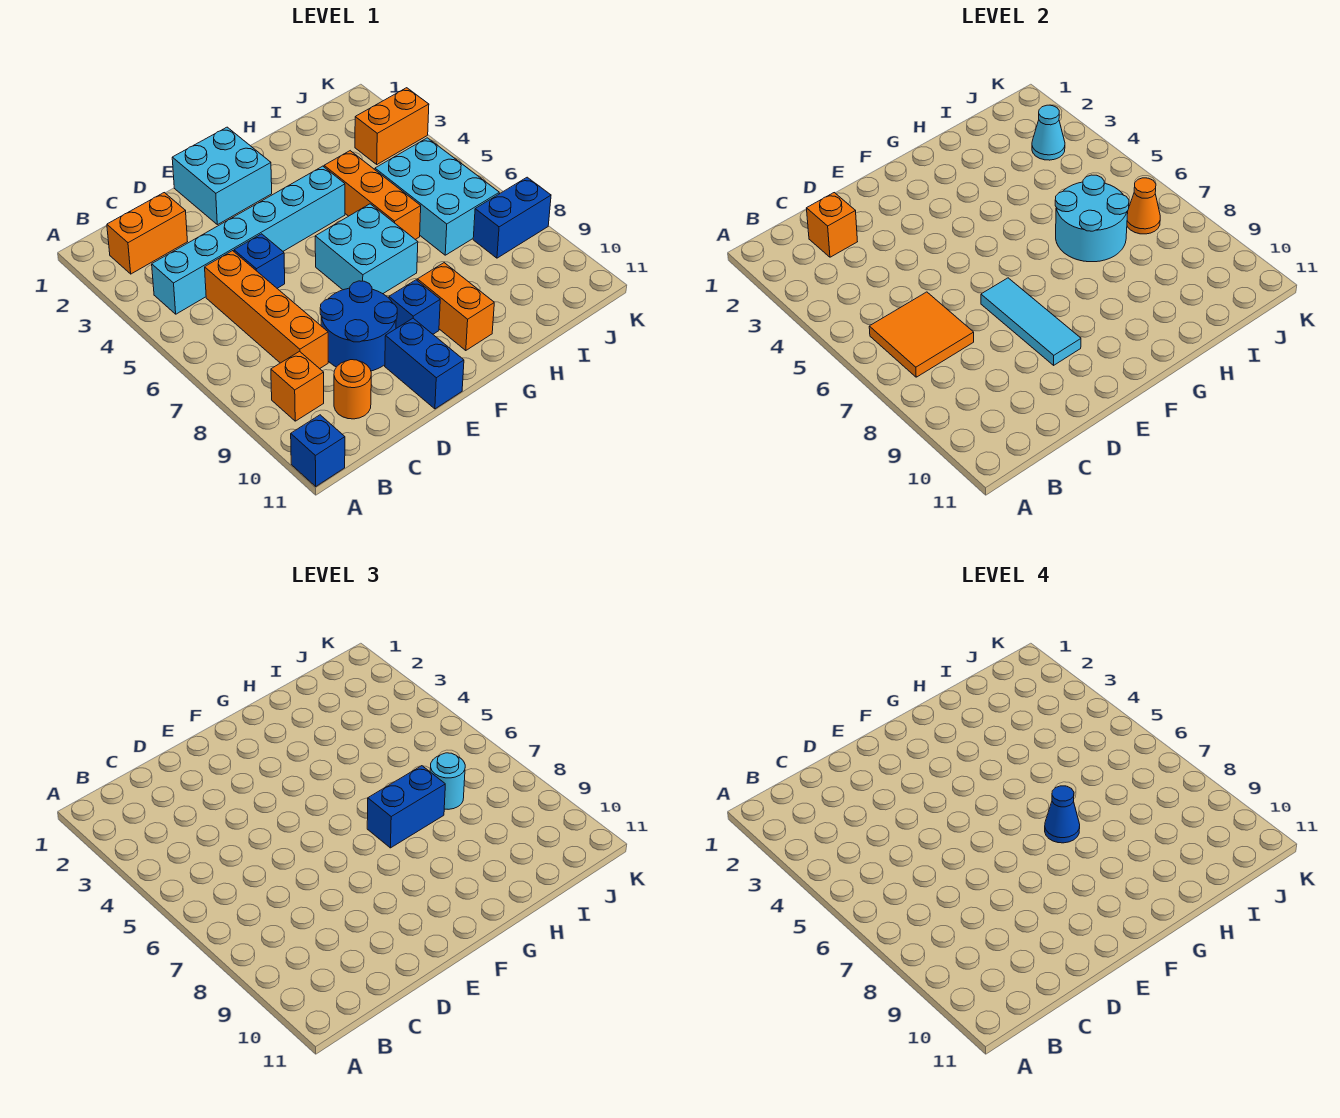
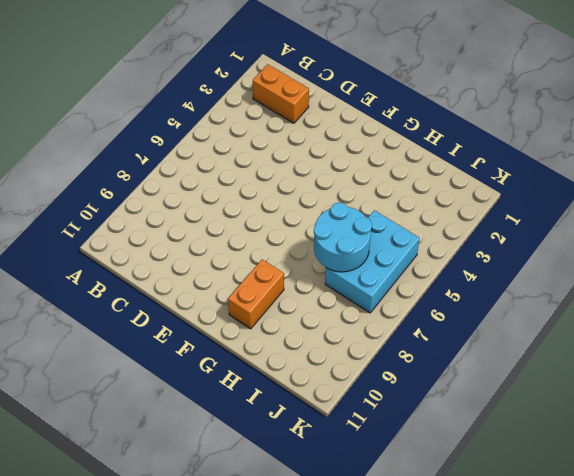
none -> blue brick A11 level 1
none -> cyan brick B4:G4 level 1
none -> orange brick B9 level 1

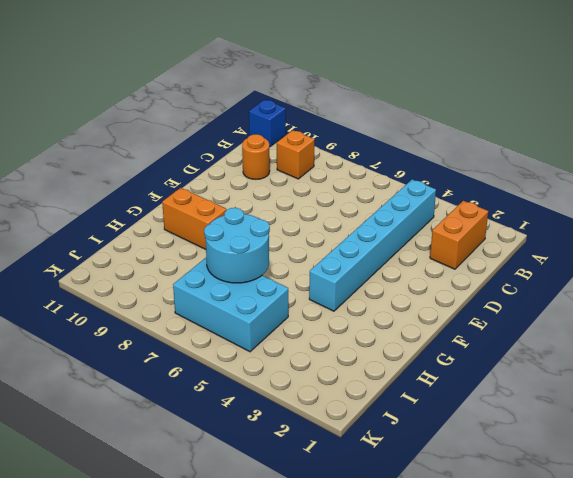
none -> orange brick C5:C8 level 1
none -> blue brick D5 level 1
none -> blue round brick D8:E9 level 1

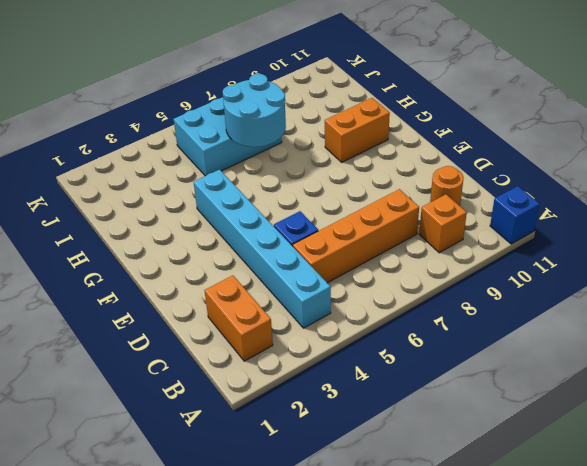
none -> blue round brick D8:E9 level 1
none -> cyan brick E1:F2 level 1
none -> blue brick E10:E11 level 1

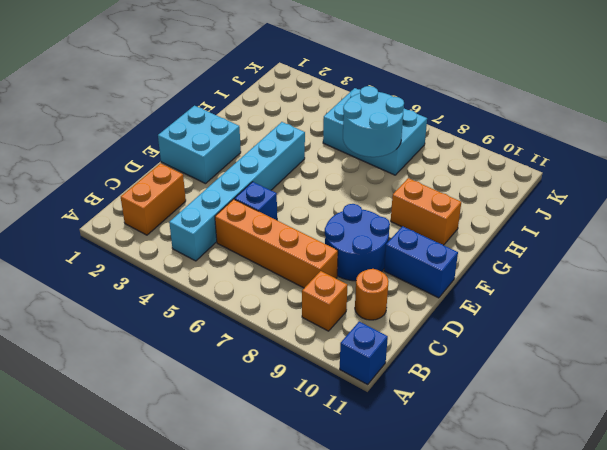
none -> cyan brick F6:G7 level 1
none -> blue brick F9 level 1
none -> orange brick H4:H6 level 1

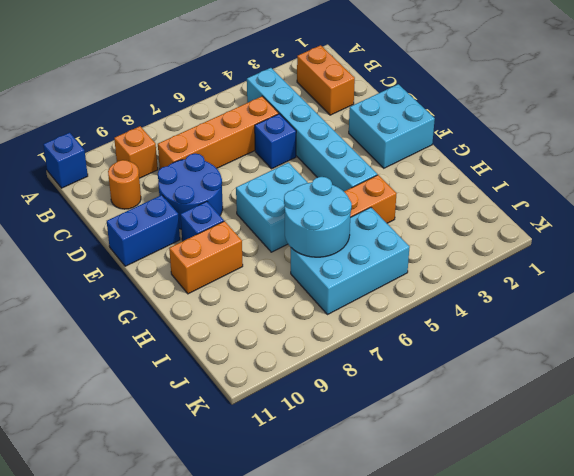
none -> orange brick J3:K3 level 1
none -> blue brick J8:K8 level 1
none -> orange tile B6:C7 level 2

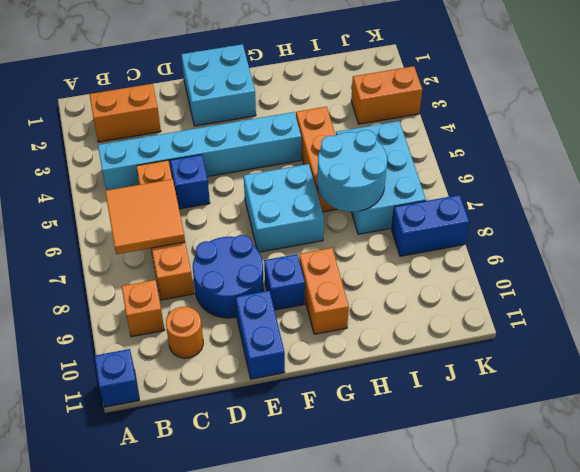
none -> orange brick C2 level 2
none -> cyan tile E7:E9 level 2
none -> cyan cone J3 level 2

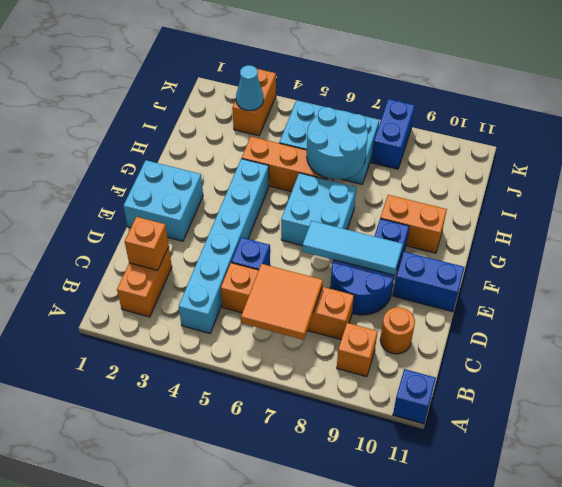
none -> orange cone J7 level 2
none -> blue brick G7:H7 level 3
none -> cyan round brick I7 level 3

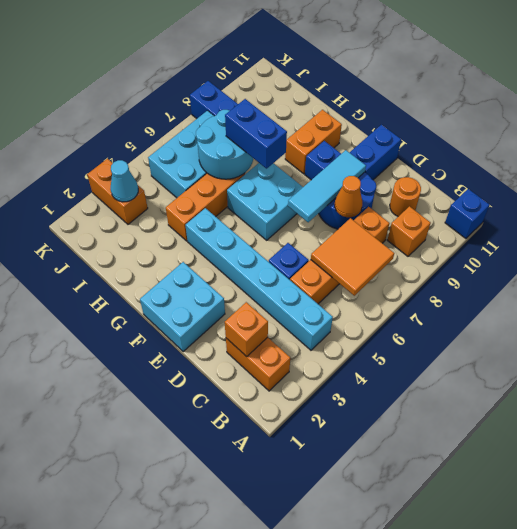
orange cone D8 level 2 -> orange cone J7 level 2
none -> cyan round brick I7 level 3
none -> blue cone G7 level 4

